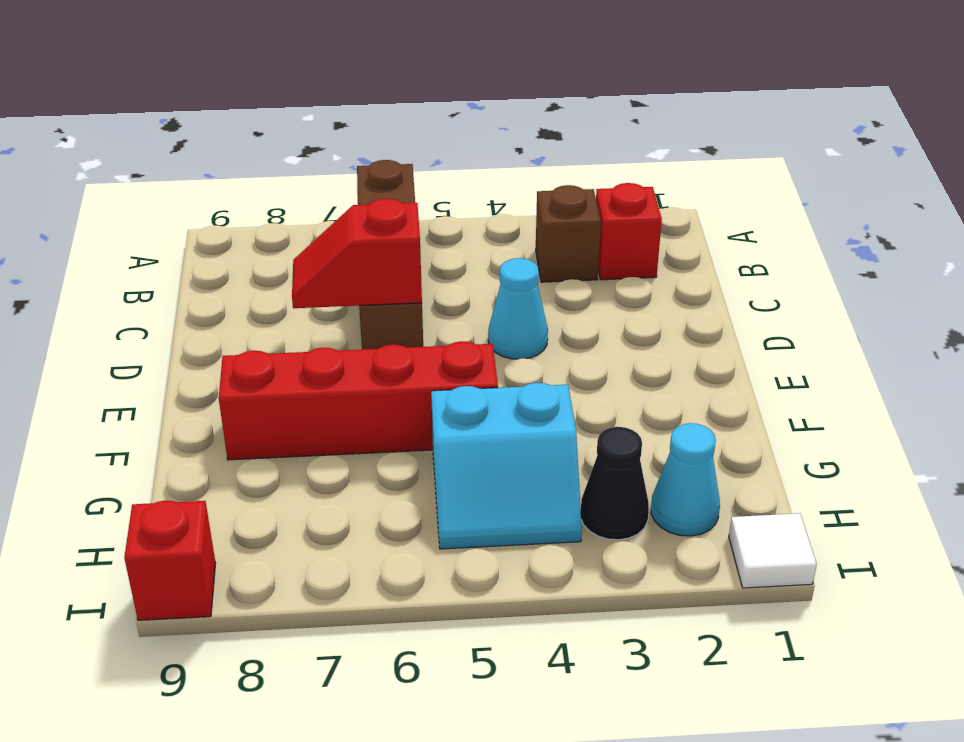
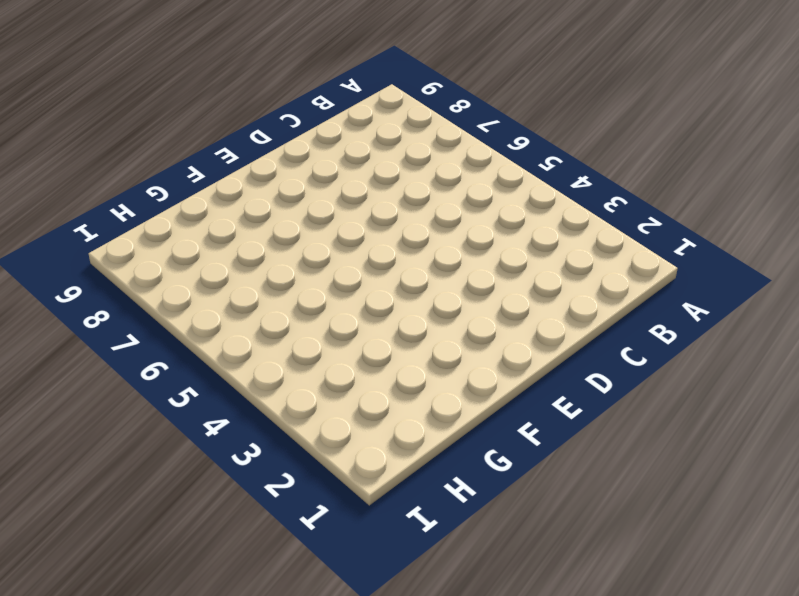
none -> brown brick A6:D6 level 1
none -> red brick B2 level 1

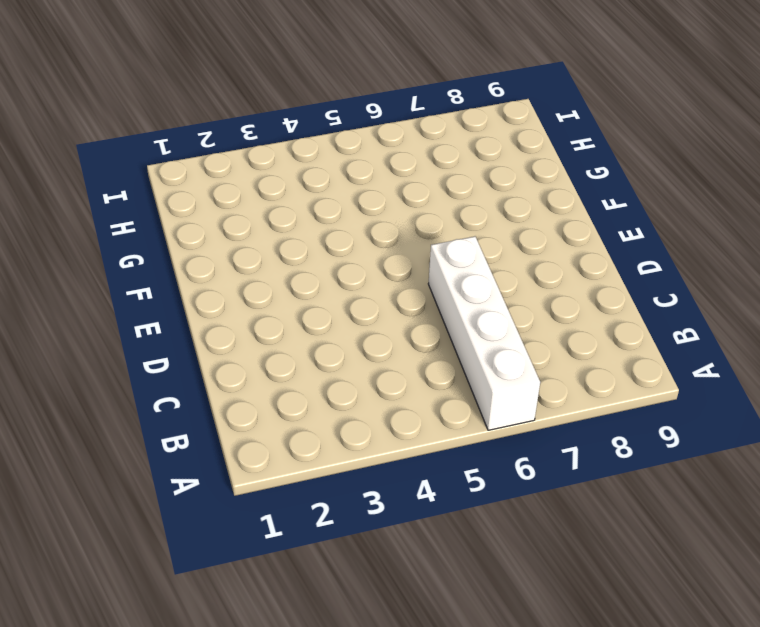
white brick A6:D6 level 1 -> brown brick A6:D6 level 1
none -> red brick B2 level 1
none -> brown brick B3 level 1

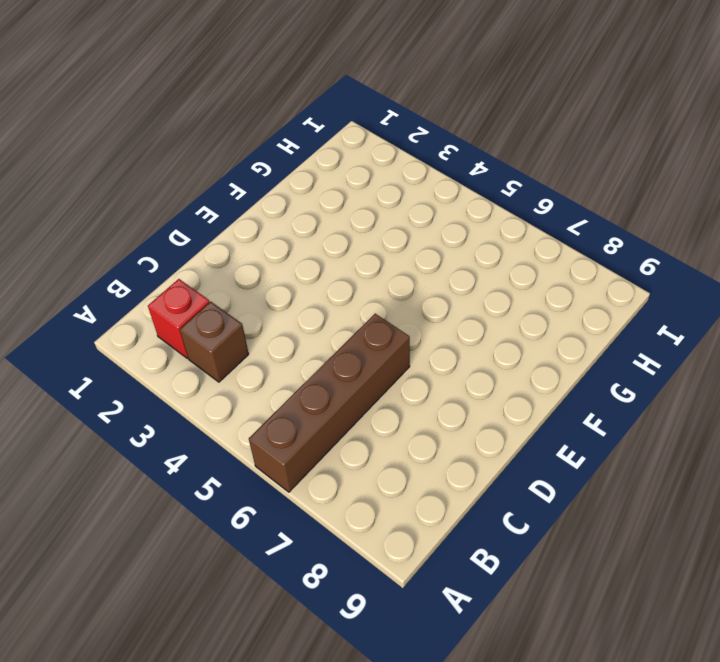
none -> cyan cone D4 level 1
none -> red brick F5:F8 level 1

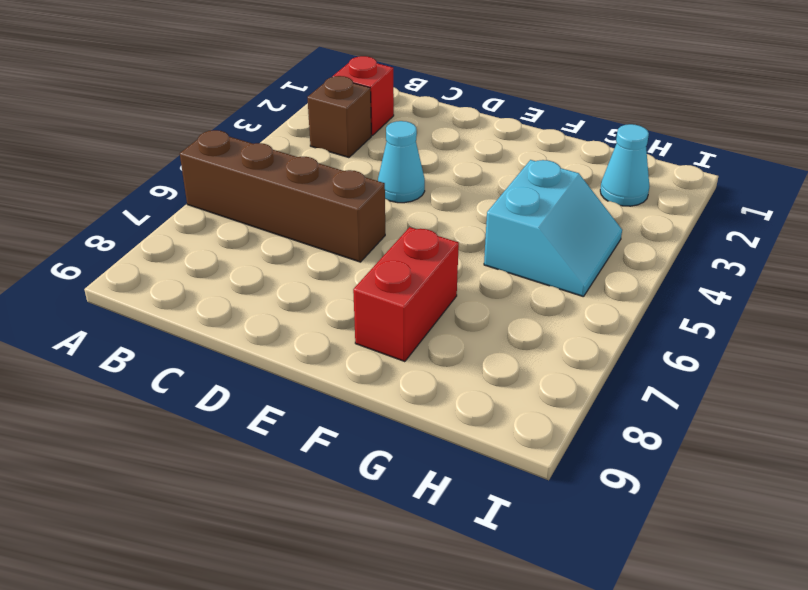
red brick F7:F8 level 1 -> red brick F5:F8 level 1
none -> black cone H3 level 1
none -> white tile I1 level 1

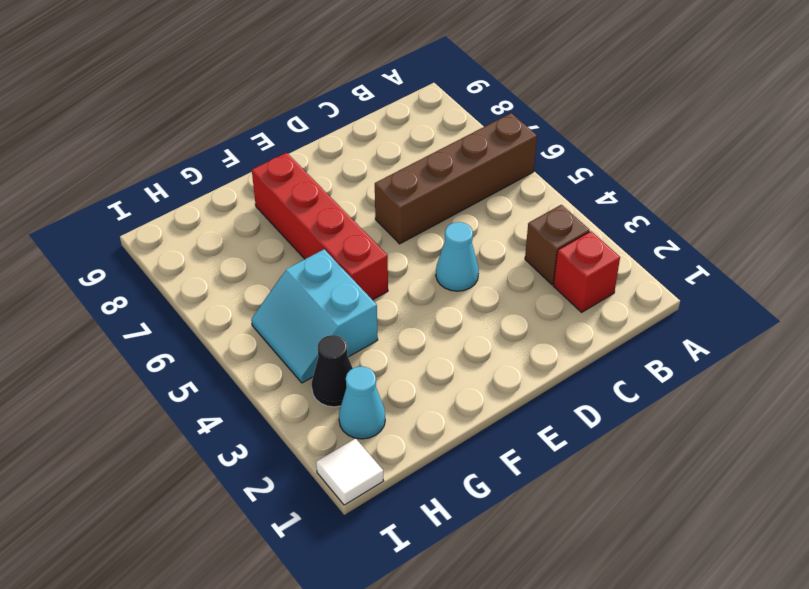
none -> red brick I9 level 1
none -> red slope D6:D7 level 2 top 6

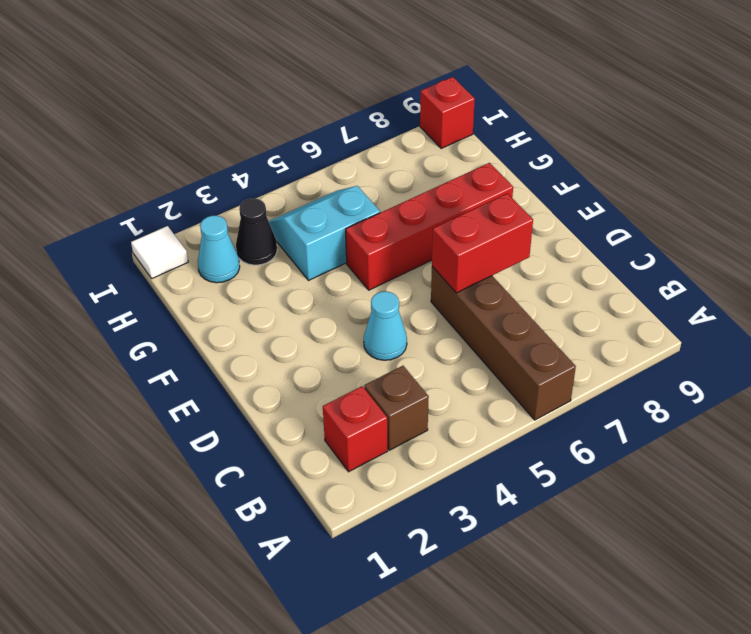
red brick D6:D7 level 2 -> red slope D6:D7 level 2 top 6

